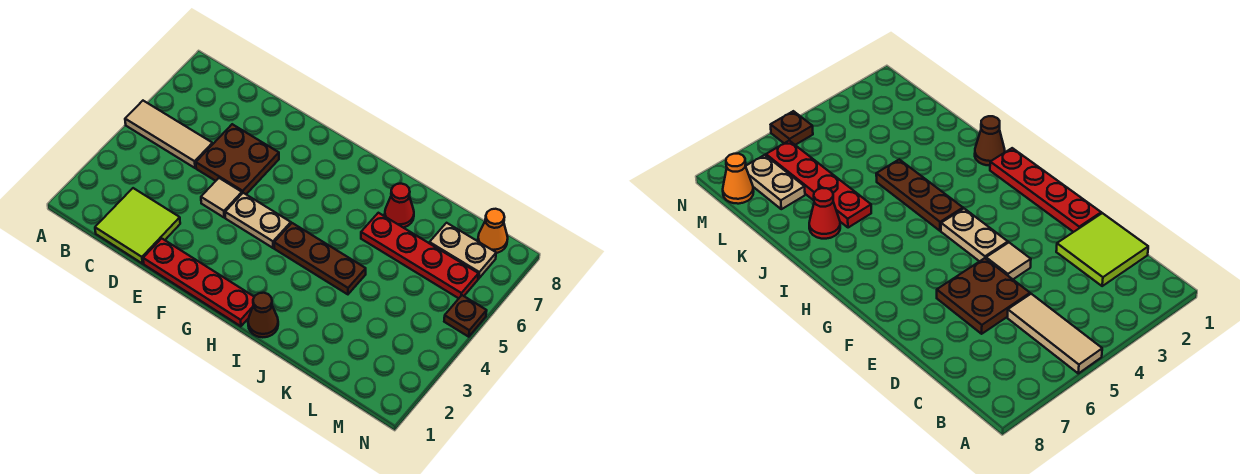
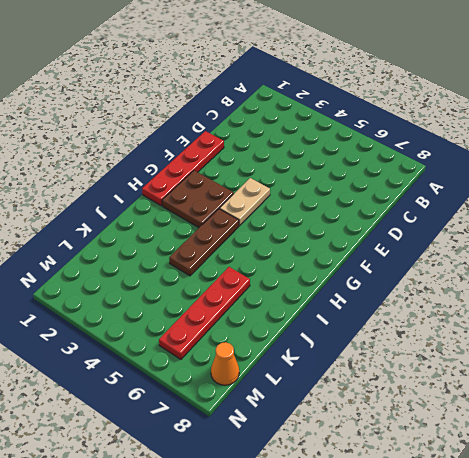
brown plate G2:H3 level 1 -> brown plate D5:E6 level 1
none -> tan tile A5:C5 level 1
none -> lime tile C1:D2 level 1
none -> tan tile E4 level 1

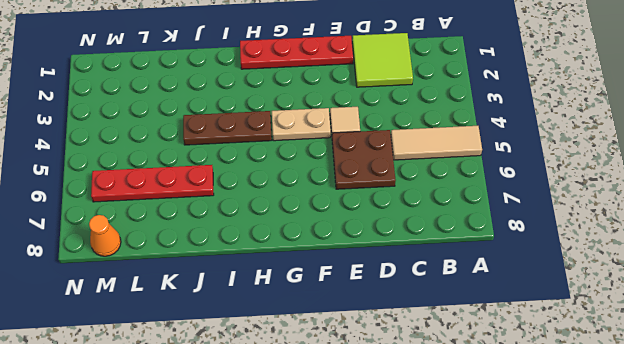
none -> brown cone I1 level 1
none -> red cone J7 level 1
none -> tan plate L7:M7 level 1

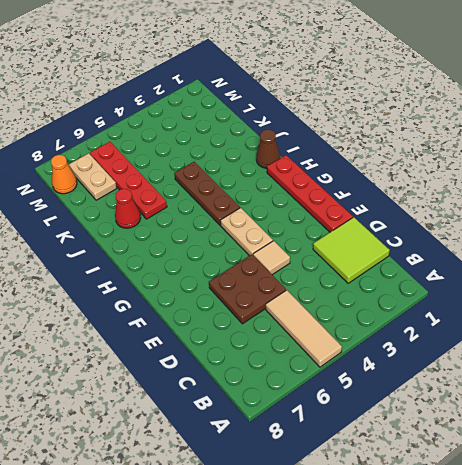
none -> brown plate N5 level 1

